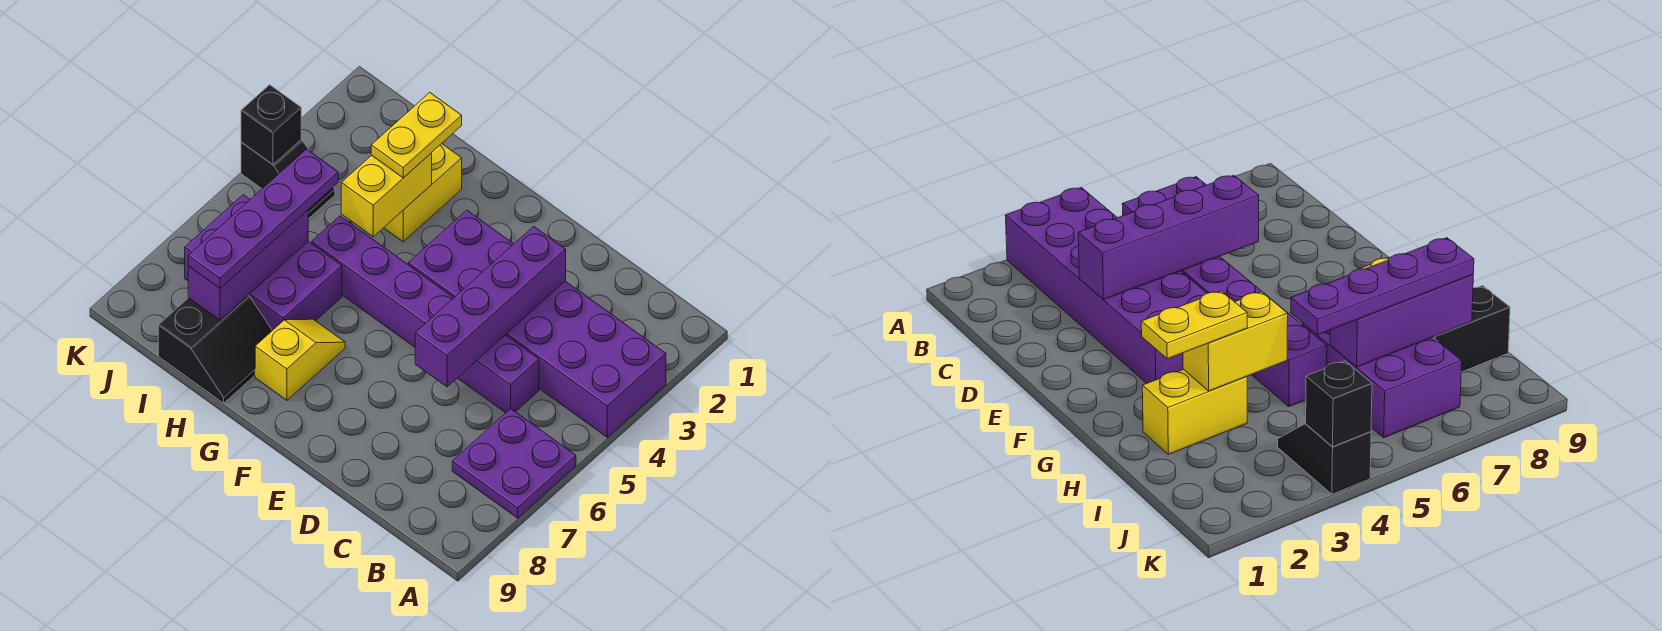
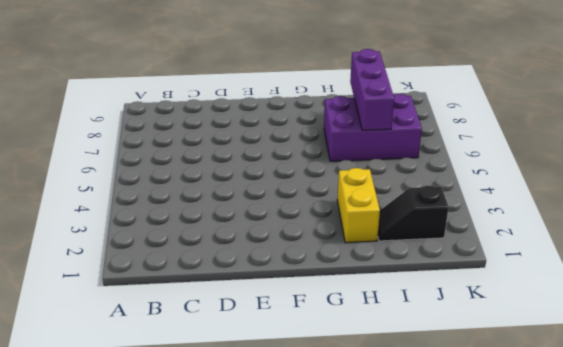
black slope I2:J2 level 1 top J -> black slope J4:K4 level 1 top K
none -> purple brick A3:F4 level 1
none -> purple plate A6:B7 level 1
none -> purple brick C5:H5 level 1

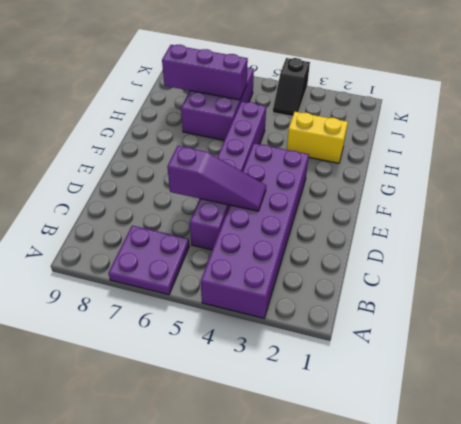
purple slope D4:D6 level 2 top 6 -> purple brick D3:D6 level 2
none -> yellow slope G7:G8 level 1 top 8
none -> black slope H8:I9 level 1 top I
none -> yellow brick H3:H4 level 2

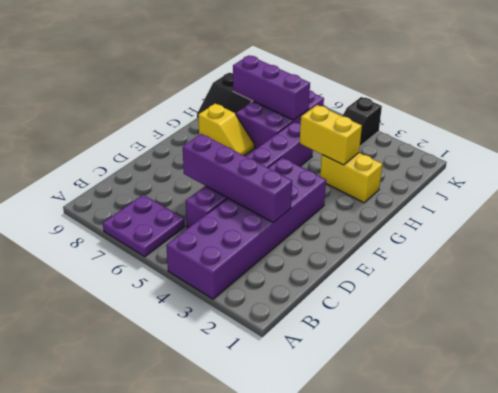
none -> black brick K4 level 2
none -> yellow plate H2:H3 level 3
none -> purple plate I5:I8 level 3

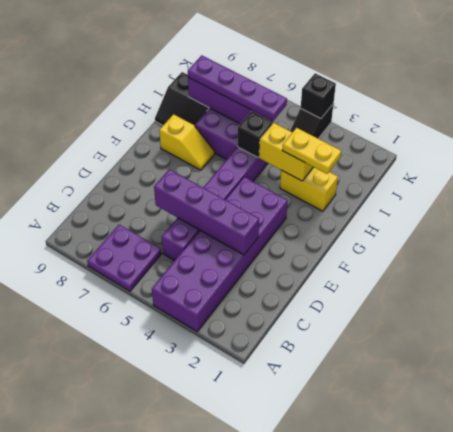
black brick H5 level 2 -> none

